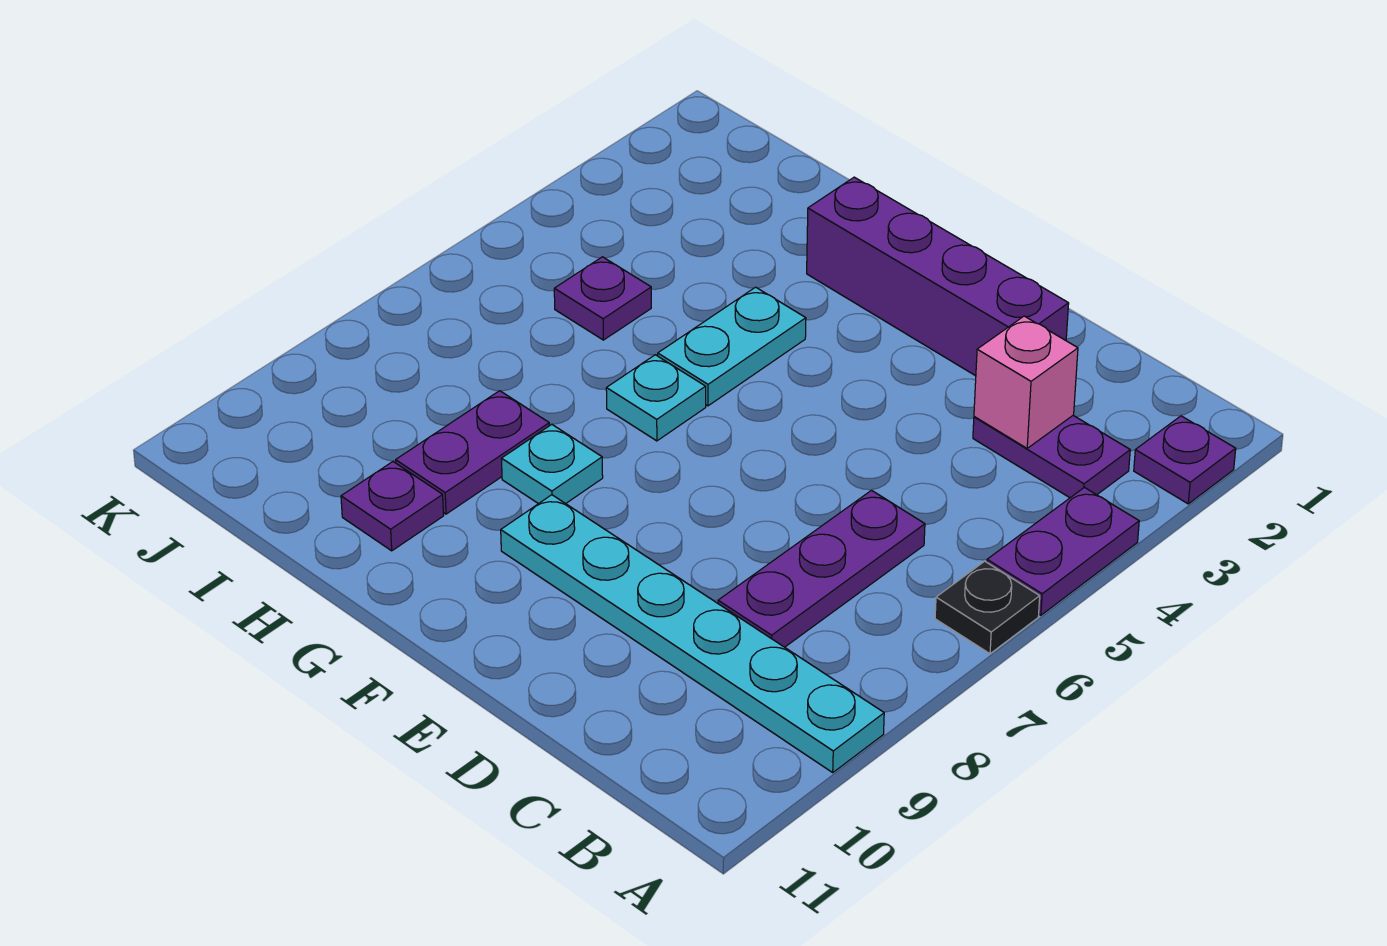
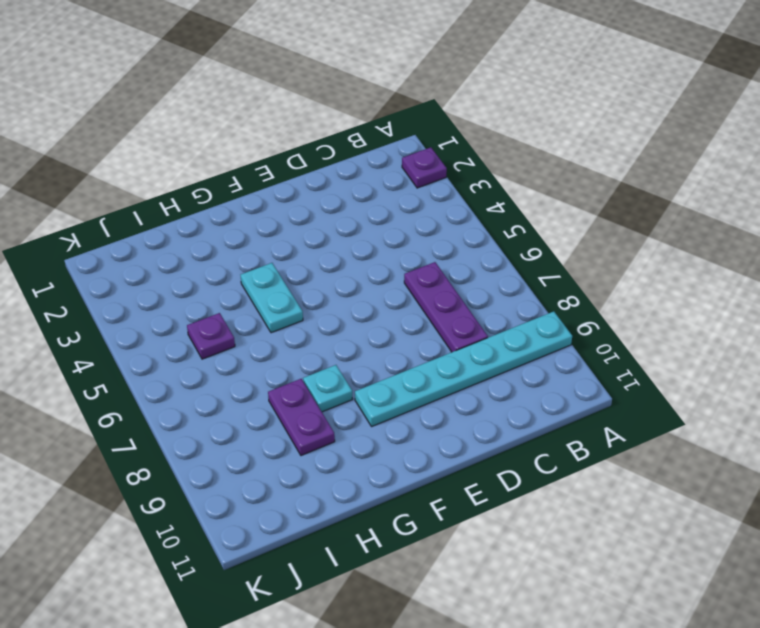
none -> purple plate A4:A5 level 1
none -> black plate A6 level 1
none -> purple plate B3:C3 level 1

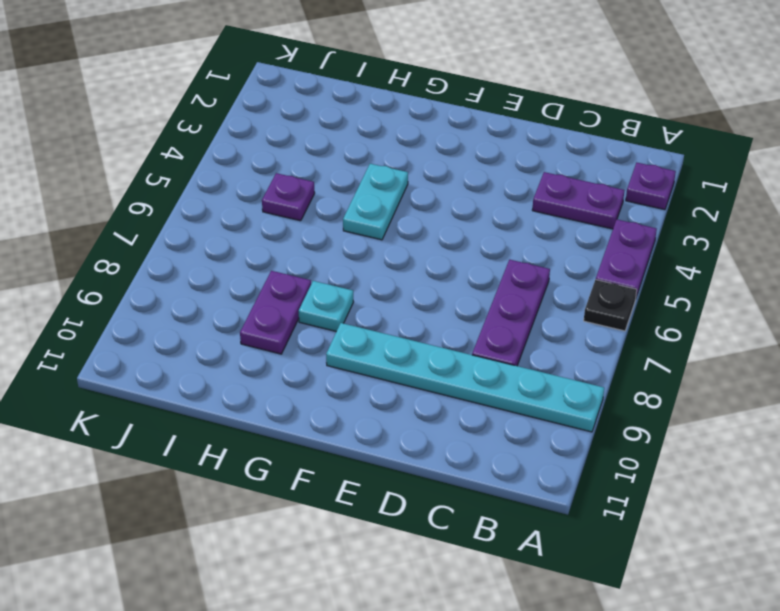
none -> purple brick D2:G2 level 1
none -> cyan plate G6 level 1
none -> purple plate H10 level 1

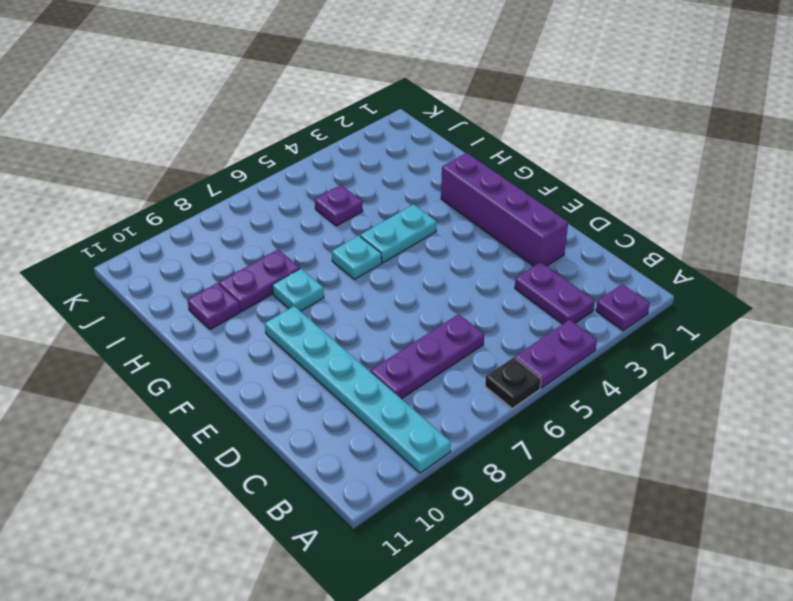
none -> pink brick C3 level 2

